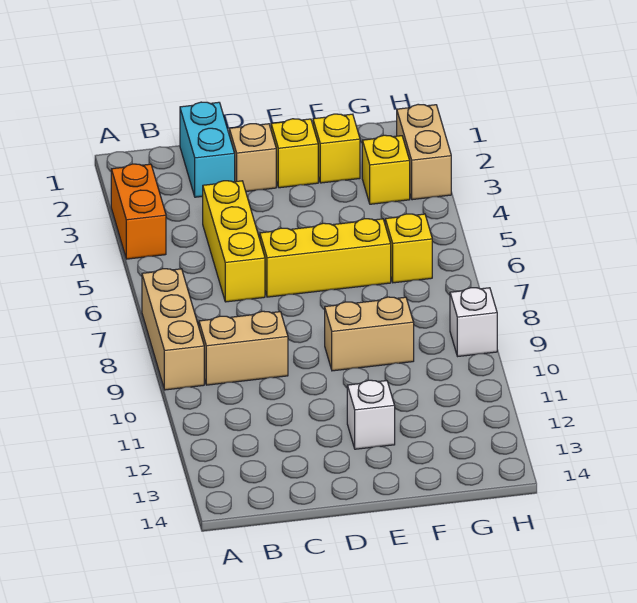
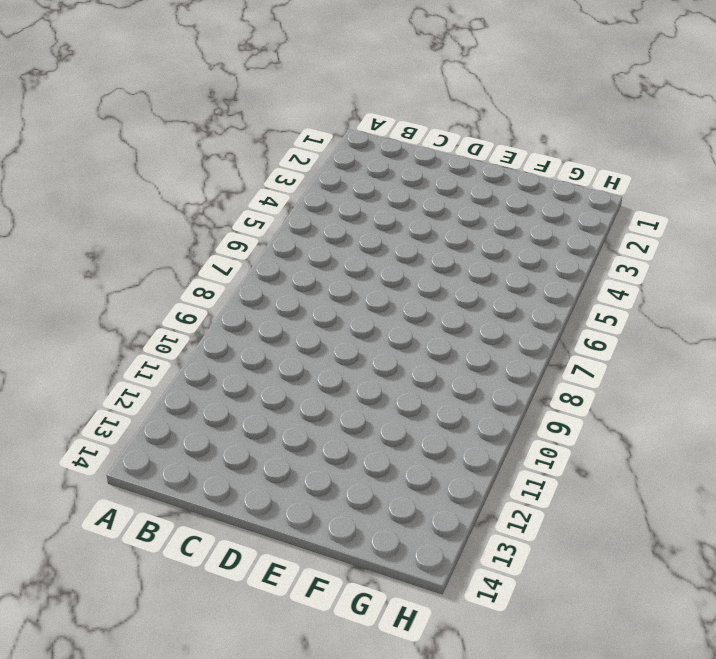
none -> orange brick A3:A4 level 1
none -> tan brick A7:A9 level 1
none -> tan brick B9:C9 level 1

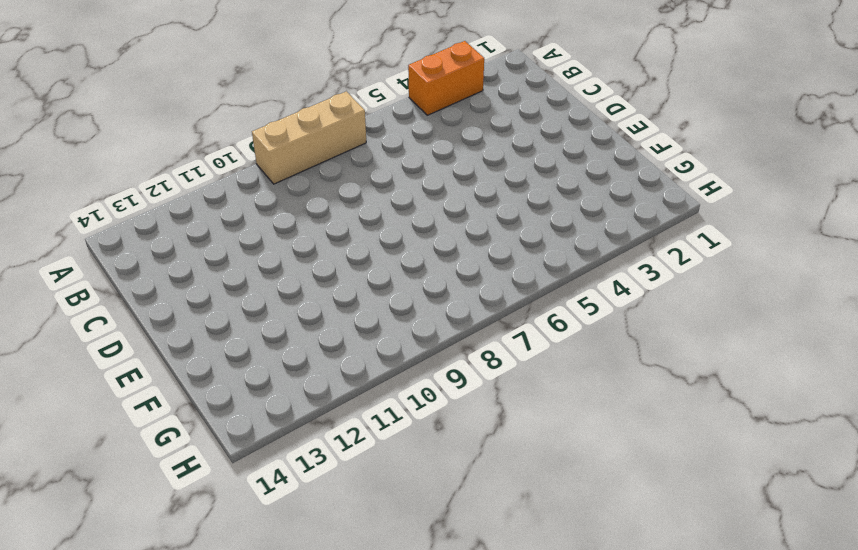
none -> tan brick B9:C9 level 1
none -> cyan brick C1:C2 level 1
none -> yellow brick C4:C6 level 1

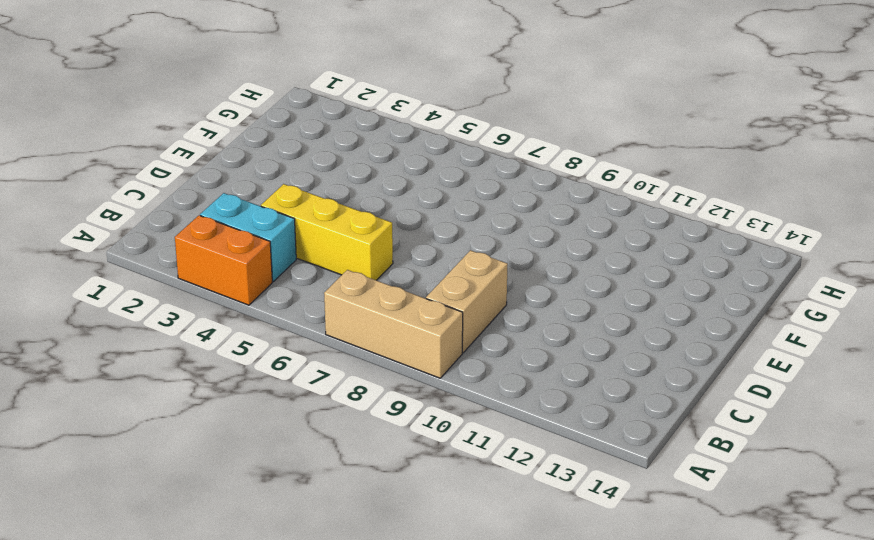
cyan brick B3:B4 level 1 -> cyan brick C1:C2 level 1
none -> tan brick D2 level 1
none -> yellow brick D6:F6 level 1
none -> yellow brick E2 level 1

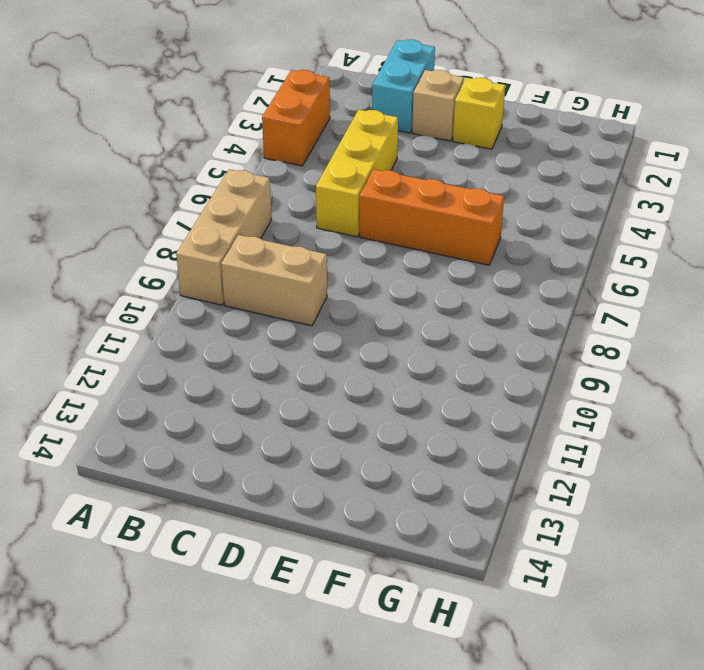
orange brick D6:F6 level 1 -> yellow brick D6:F6 level 1
none -> tan brick E9:F9 level 1
none -> white brick E12 level 1
none -> yellow brick F2 level 1

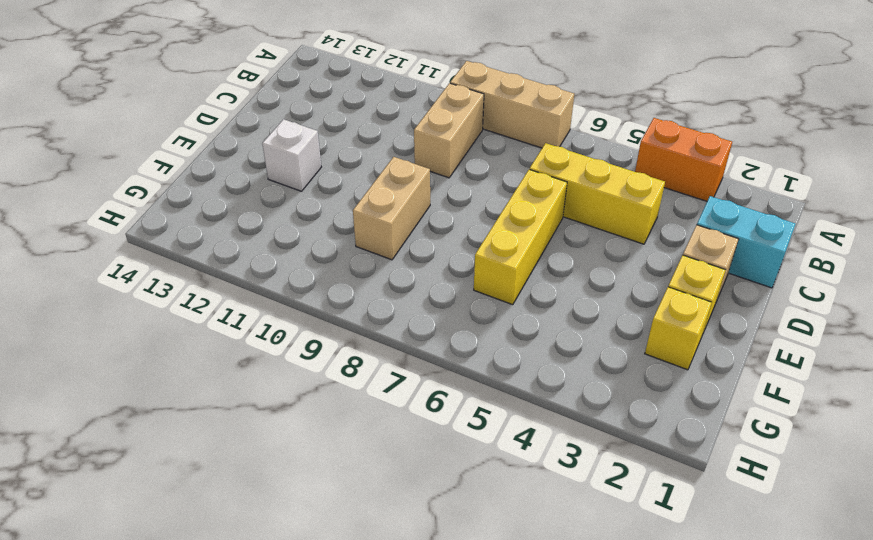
none -> yellow brick G3 level 1
none -> yellow brick G6 level 1
none -> tan brick H2:H3 level 1

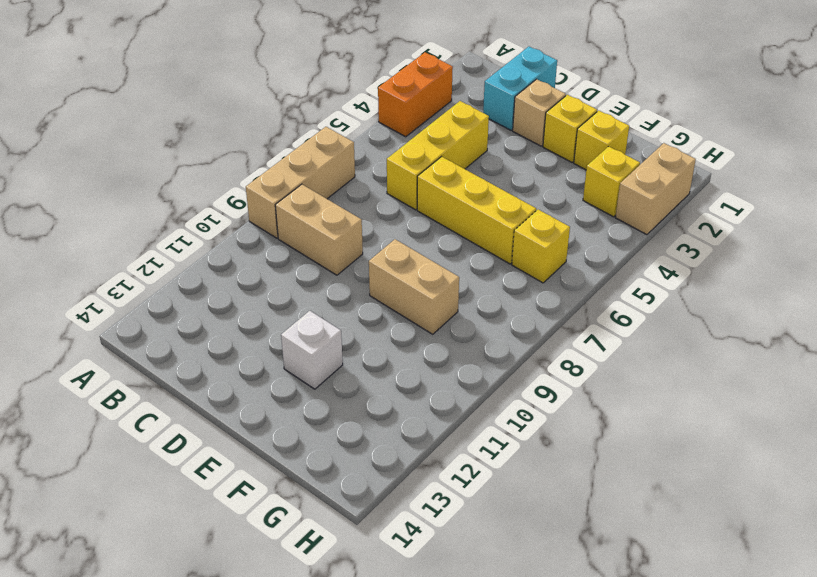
none -> white brick H9 level 1

